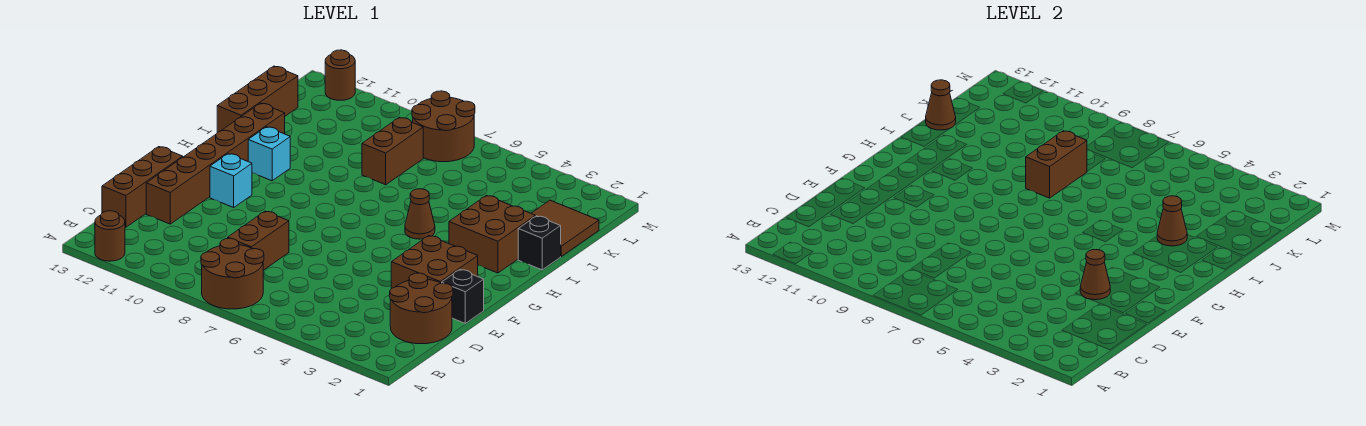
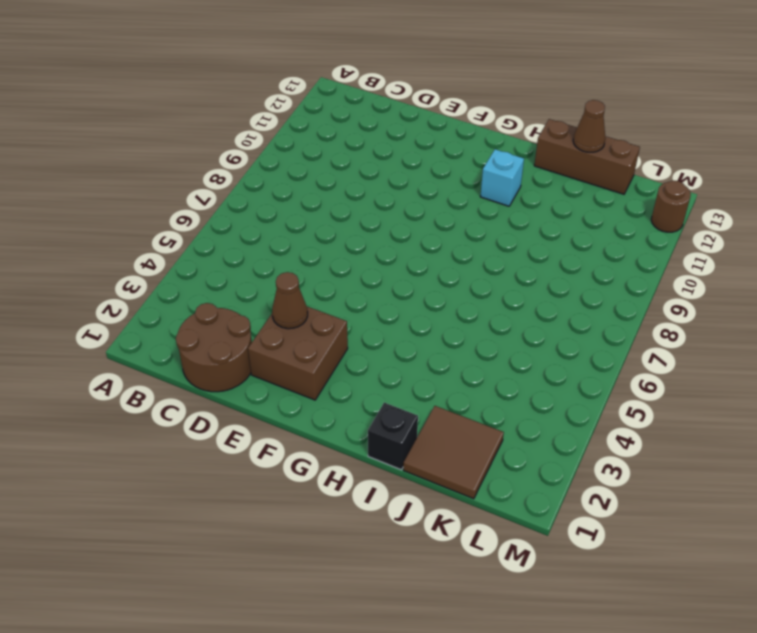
none -> brown round brick A7:B8 level 1
none -> brown round brick A12 level 1
none -> brown brick C8:D8 level 1

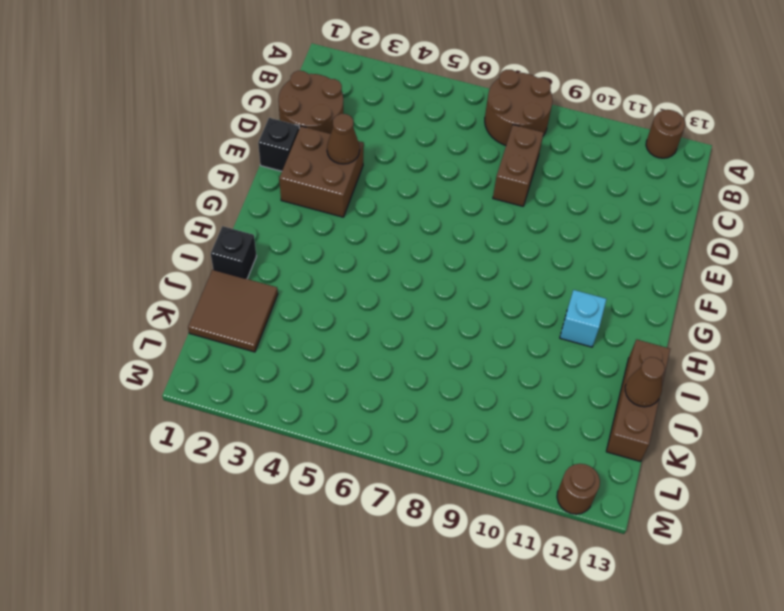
none -> brown brick C13:E13 level 1
none -> brown brick D12:I12 level 1
none -> cyan brick F11 level 1

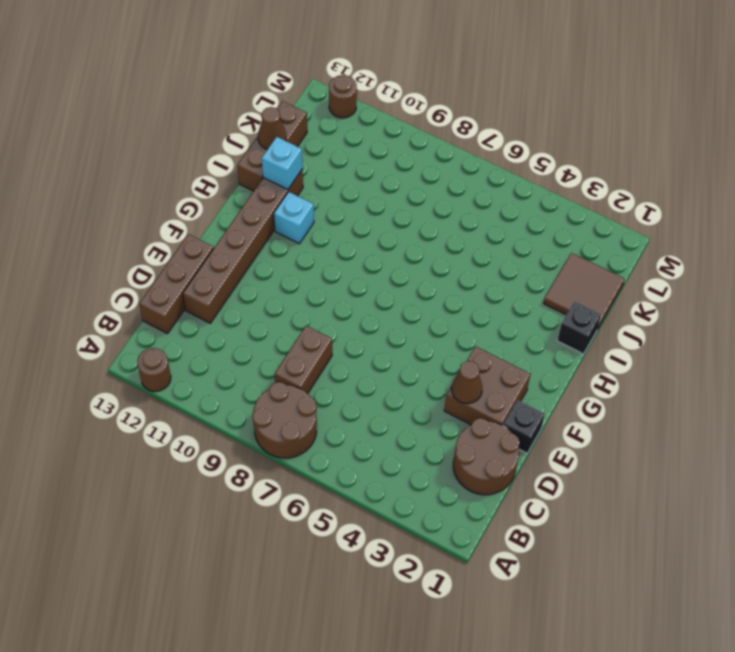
cyan brick I12 level 2 -> cyan brick F11 level 1
none -> brown brick H2:I3 level 1
none -> brown cone H5 level 1
none -> brown brick J8:K8 level 1

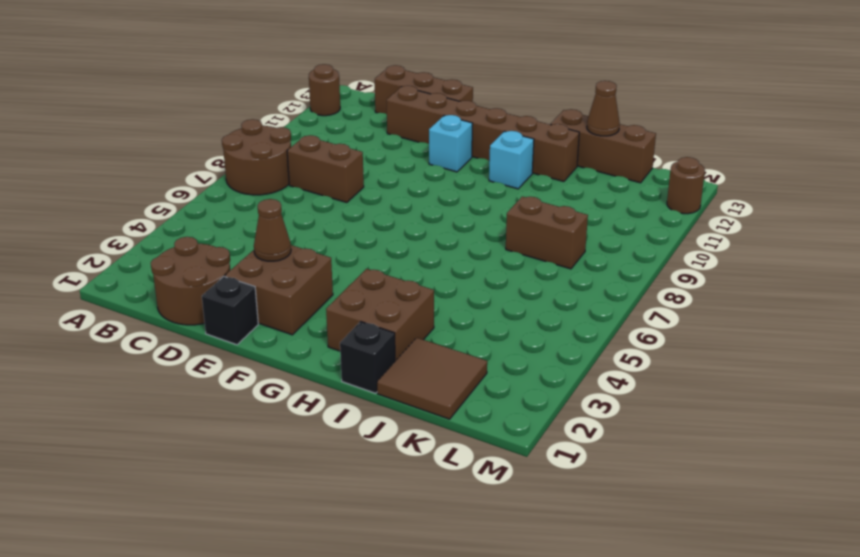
none -> brown cone H5 level 1
none -> brown round brick L7:M8 level 1
none -> brown cone I3 level 2

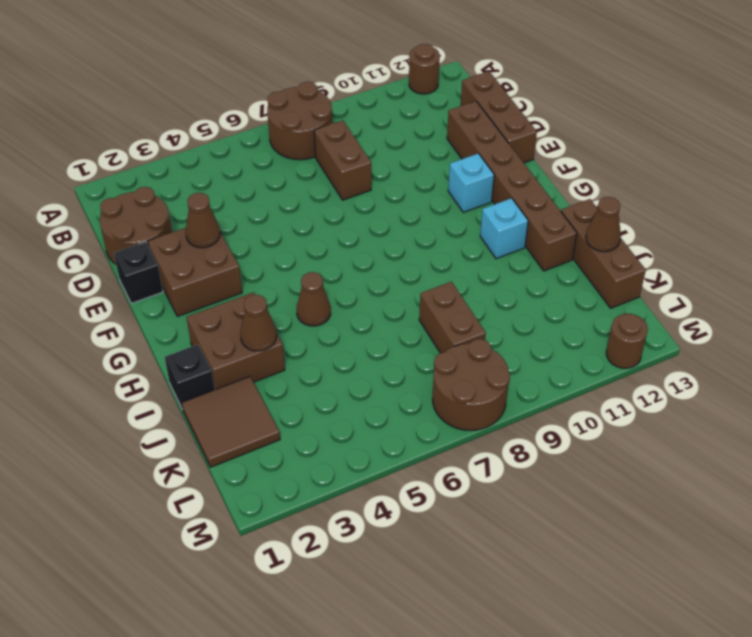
none -> brown brick I8:J8 level 2

